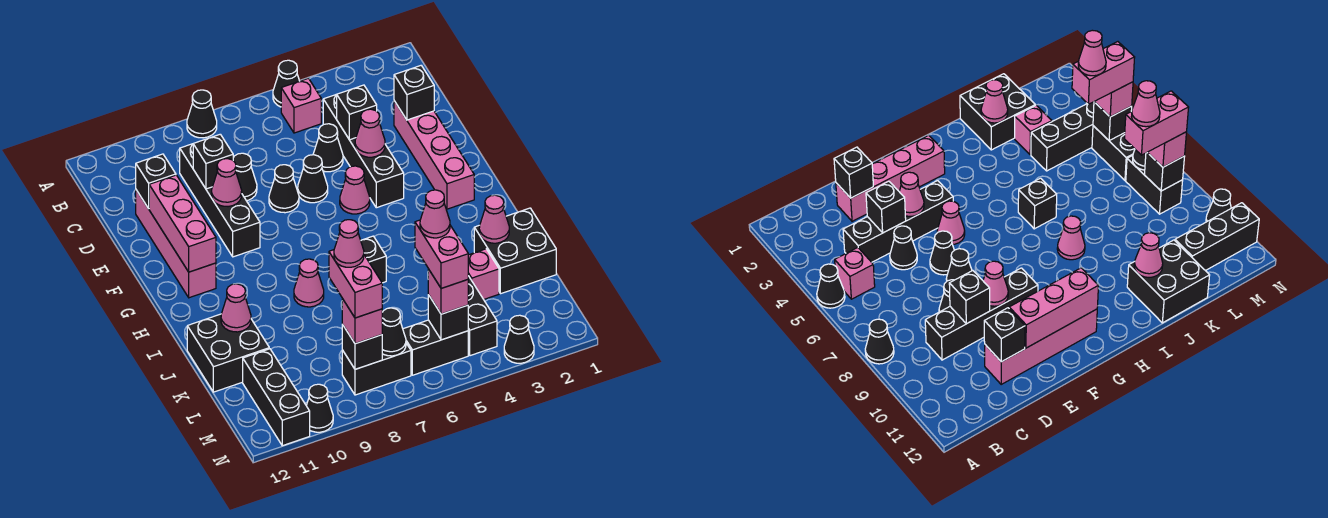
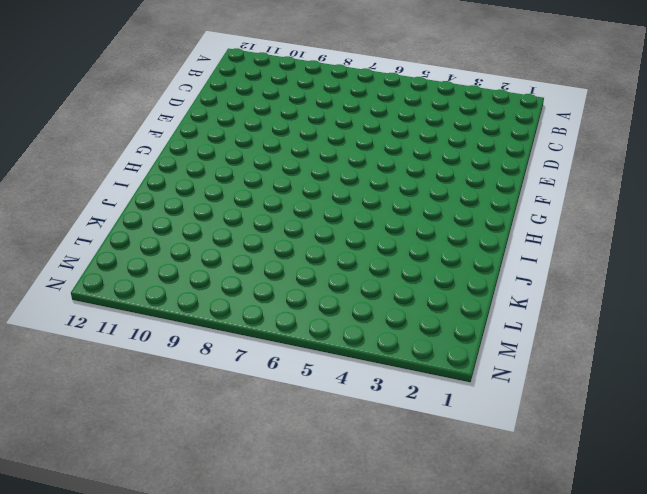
none -> black cone A5 level 1
none -> black cone A8 level 1
none -> pink brick B5 level 1
none -> black brick C4:F4 level 1

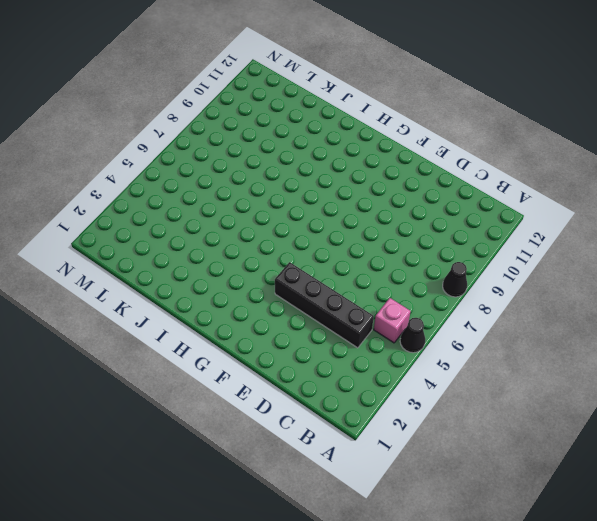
none -> black brick C9:F9 level 1
none -> pink brick D2:G2 level 1
none -> black cone D5 level 1
none -> black cone D8 level 1

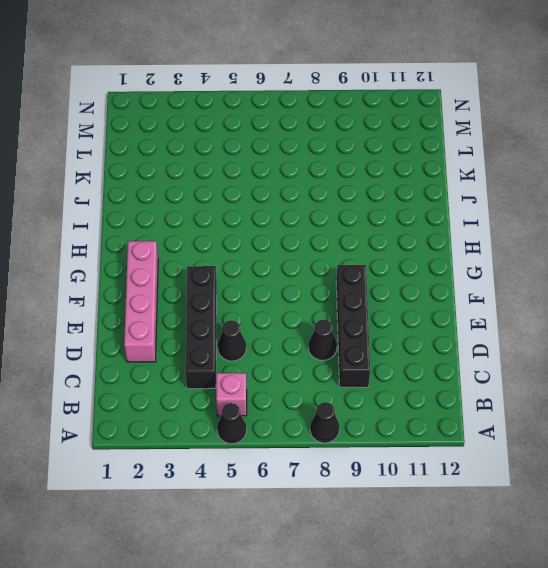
none -> pink brick D11:G11 level 1
none -> black cone E6 level 1
none -> black cone E7 level 1
none -> pink cone F5 level 1

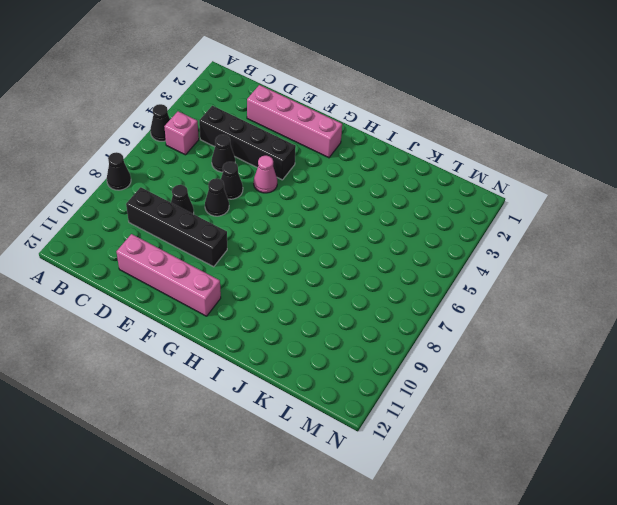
none -> black brick I6 level 1
none -> pink cone I8 level 1
none -> black brick J1:K2 level 1
none -> black brick J11:K12 level 1

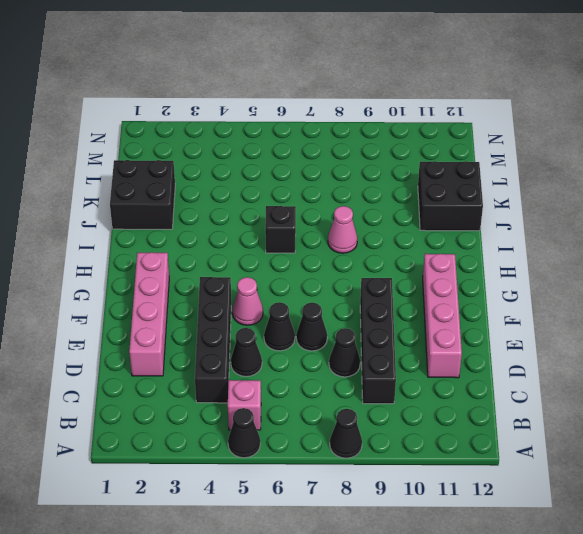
none -> pink brick K3 level 1
none -> black brick K4:M4 level 1
none -> black brick L11:N11 level 1
none -> black brick M5:M6 level 1

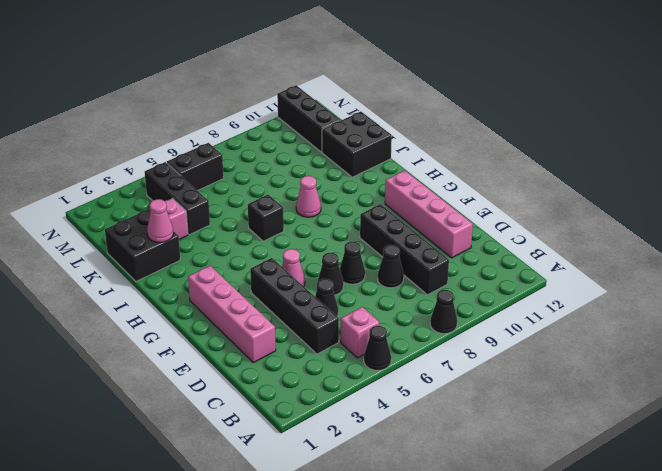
none -> black brick M7:M8 level 1
none -> black cone N3 level 1
none -> black cone N10 level 1
none -> black brick D2 level 2

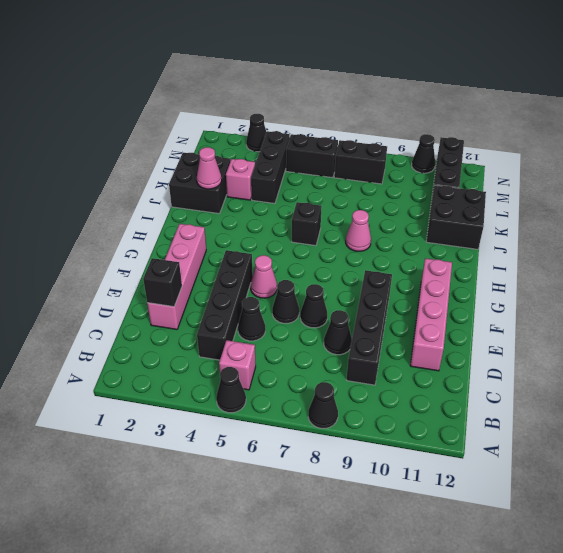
none -> black brick D4 level 2
none -> black brick D9 level 2
none -> black brick D11 level 2
none -> pink cone E4 level 2

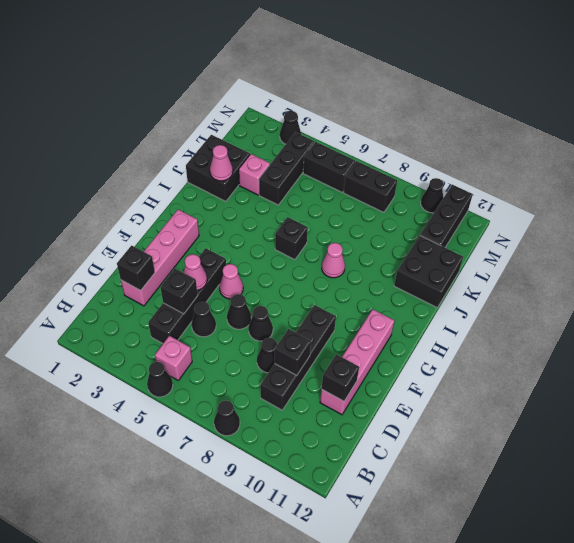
none -> pink cone E9 level 2
none -> pink brick E11:G11 level 2
none -> pink cone J11 level 2
none -> black brick M5 level 2

